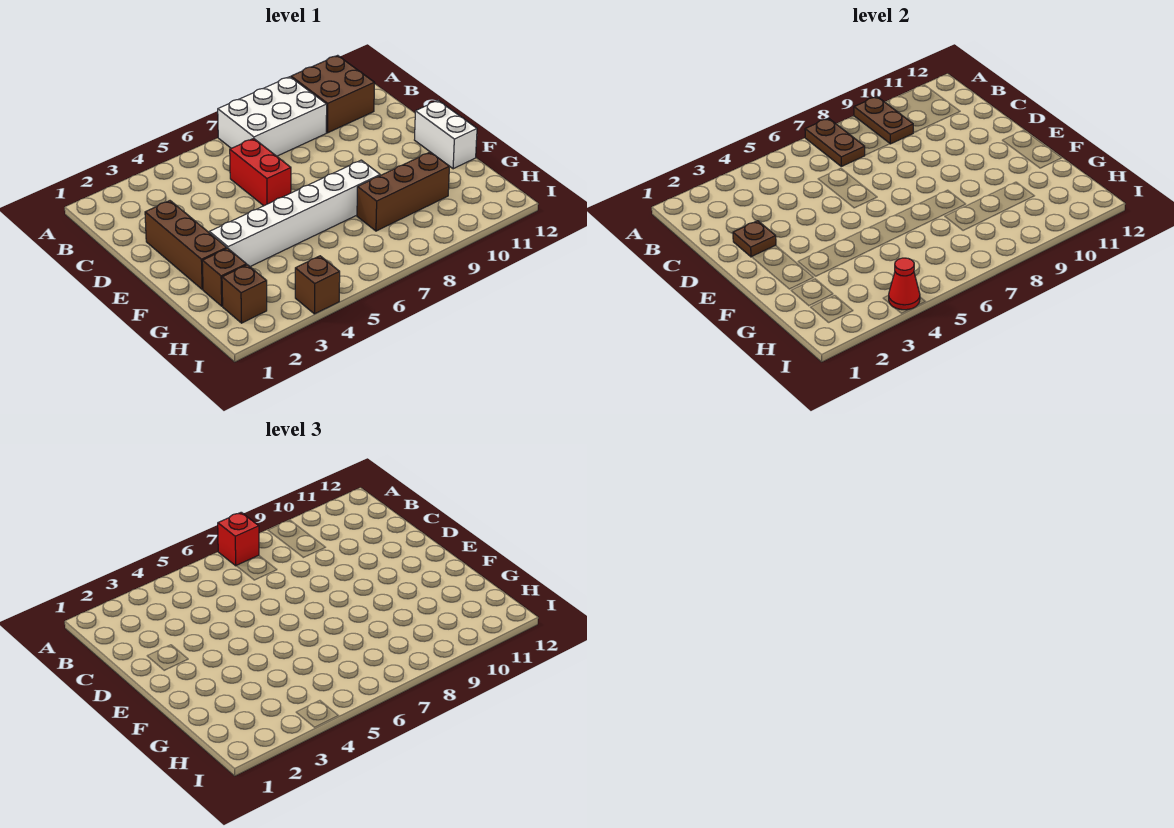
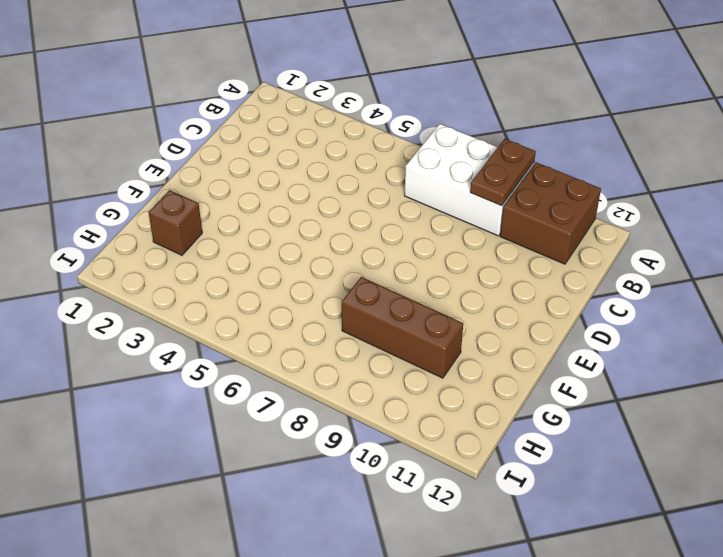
none -> red brick C6:D6 level 1
none -> brown brick D2:F2 level 1
none -> white brick E12:F12 level 1

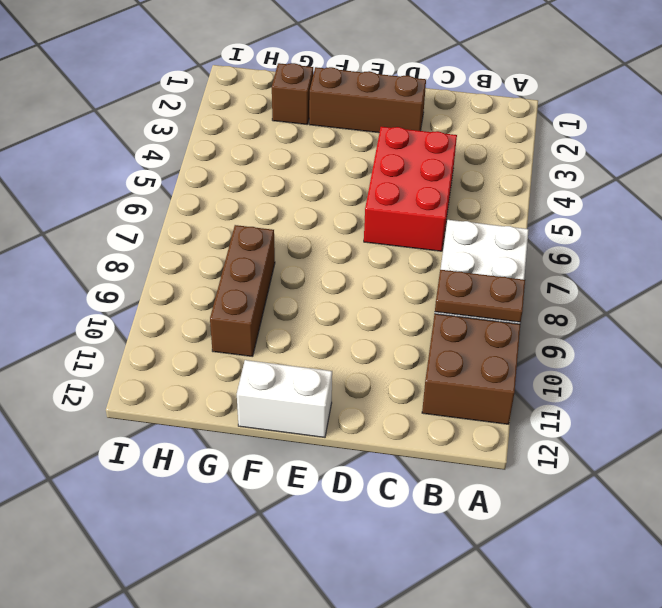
red brick C4:D6 level 1 -> red brick C6:D6 level 1
none -> white brick F3:F8 level 1
none -> brown brick H2 level 1
none -> brown brick I4 level 1

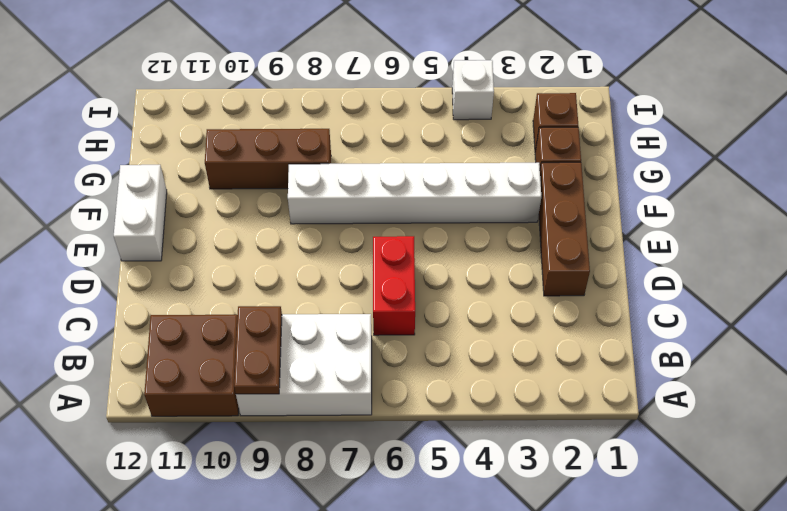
white brick I4 level 1 -> brown brick I4 level 1
none -> brown plate A7:B7 level 2
none -> brown plate D2 level 2
none -> red cone I4 level 2

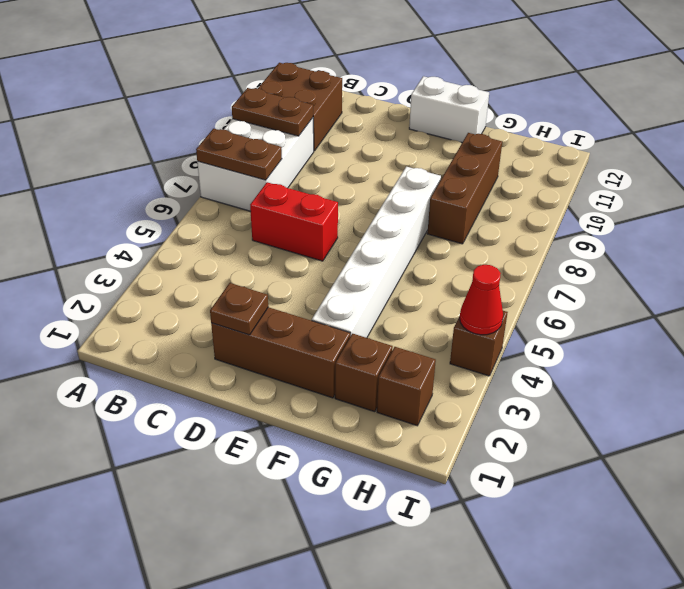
none -> red brick A7 level 3

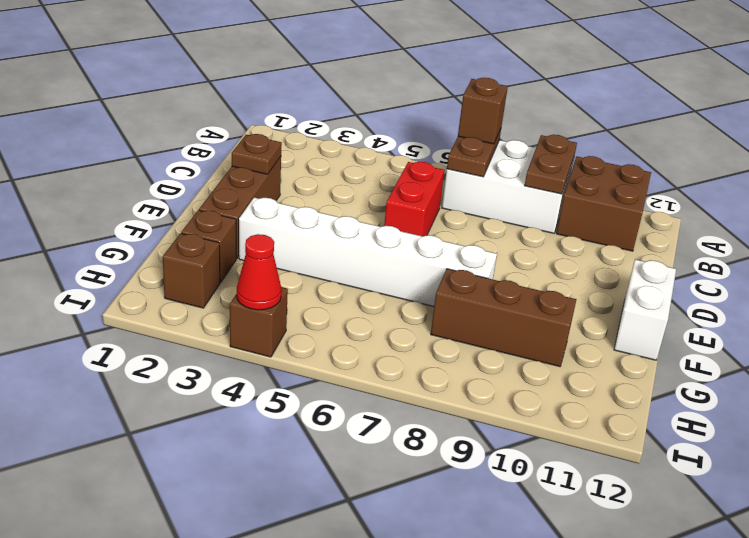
brown brick A7 level 3 -> red brick A7 level 3

